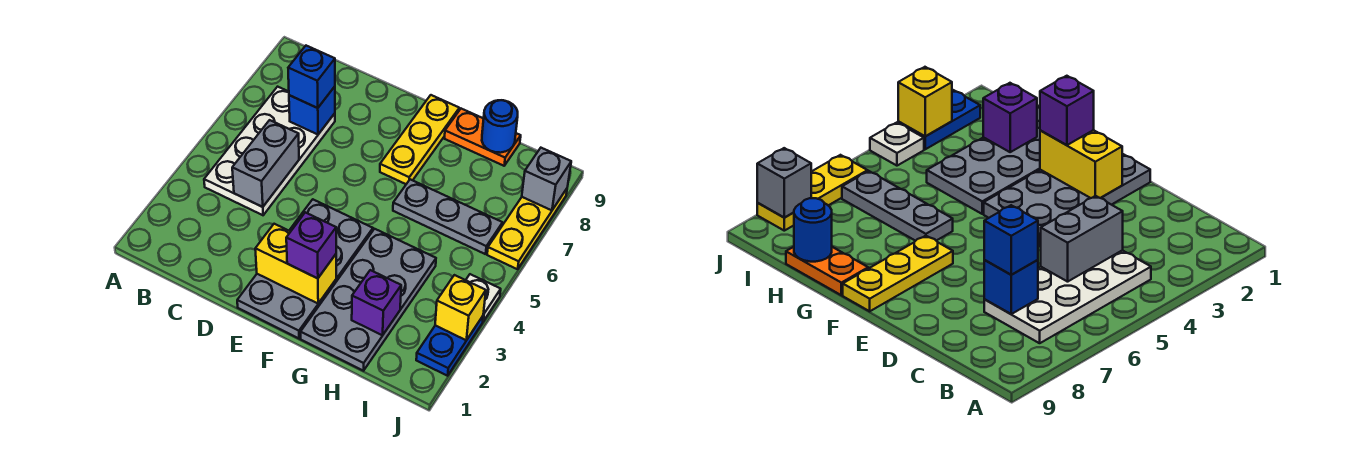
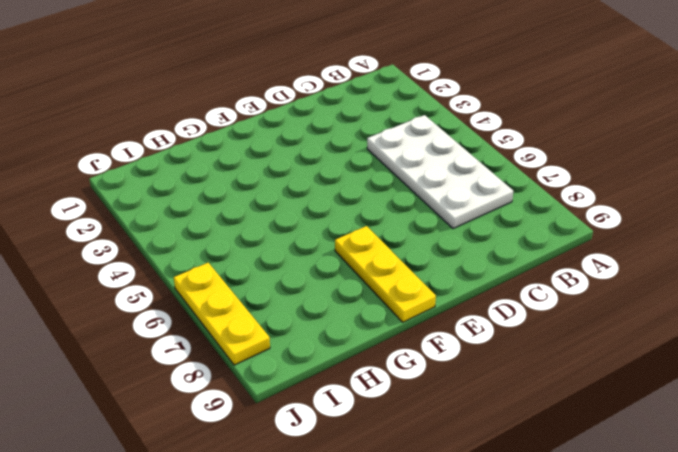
none -> grey plate E1:F4 level 1
none -> grey plate G1:H4 level 1
none -> grey plate G6:I6 level 1

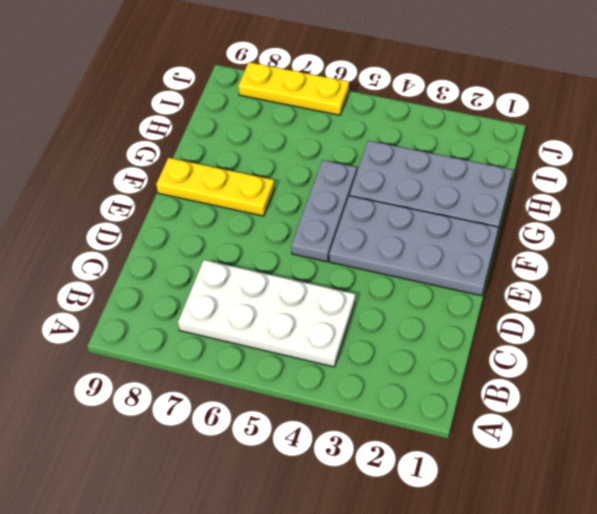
grey plate E5:G5 level 1 -> grey plate G6:I6 level 1
none -> orange plate G9:H9 level 1
none -> blue plate J2:J3 level 1
none -> white plate J4 level 1

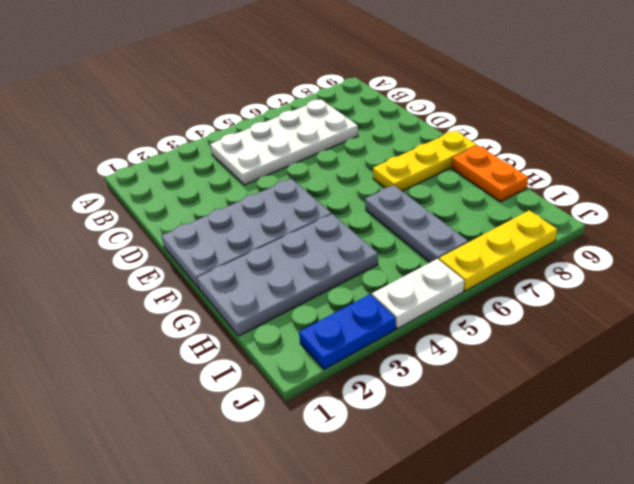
white plate J4:J5 level 1 -> white plate J4 level 1
none -> grey brick C4:C5 level 2
none -> blue brick C7 level 2
none -> yellow brick E2:F2 level 2

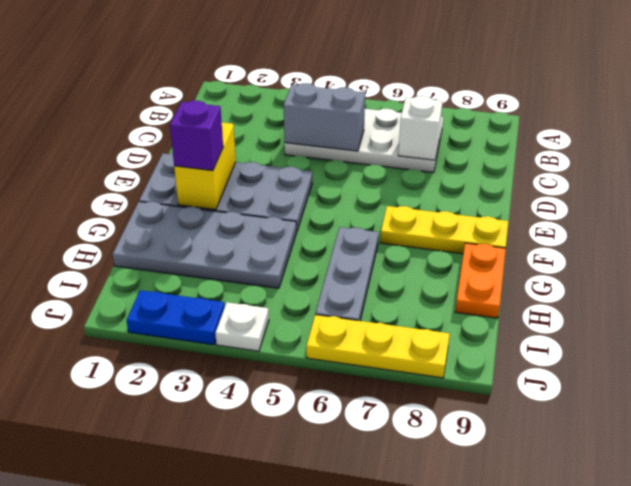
white brick C7 level 2 -> blue brick C7 level 2
none -> purple brick H2 level 2
none -> blue round brick H9 level 2
none -> yellow brick J3 level 2

